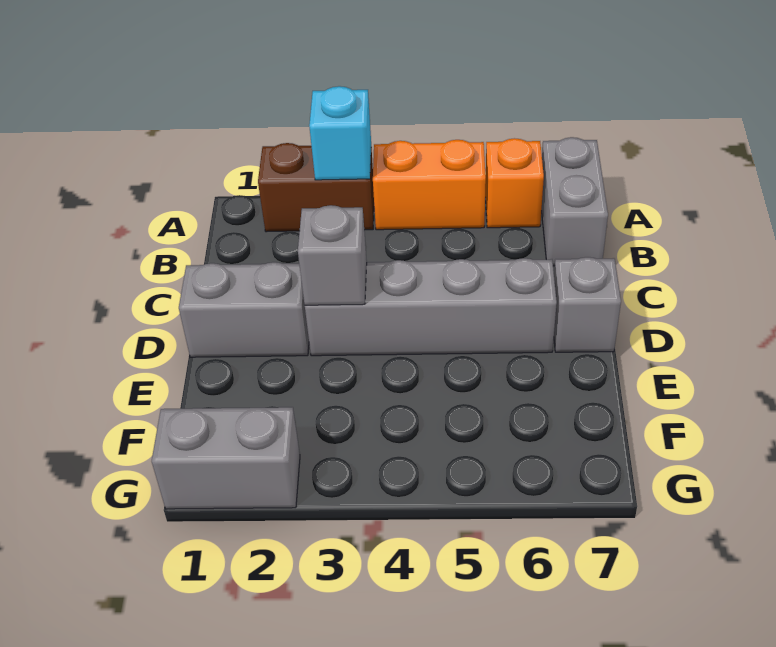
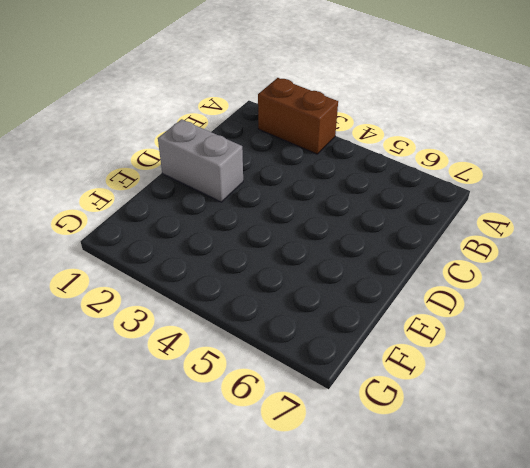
none -> orange brick A4:A5 level 1
none -> orange brick A6 level 1

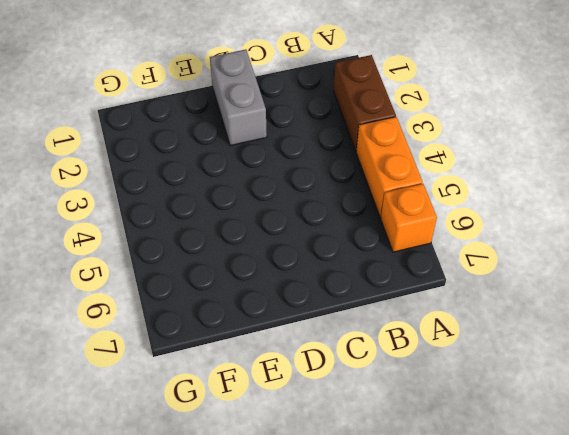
none -> grey brick A7:B7 level 1
none -> grey brick D3:D6 level 1

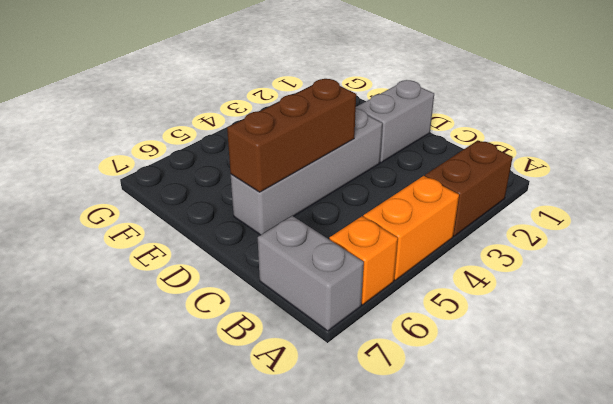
brown brick D4:D6 level 2 -> none
none -> grey brick D7 level 1
none -> grey brick G1:G2 level 1

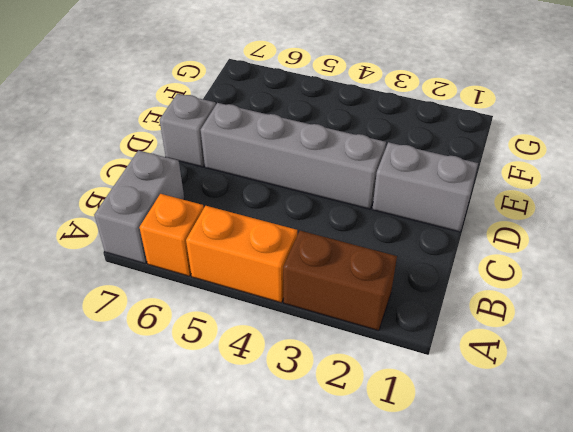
none -> grey brick G1:G2 level 1
none -> cyan brick A3 level 2

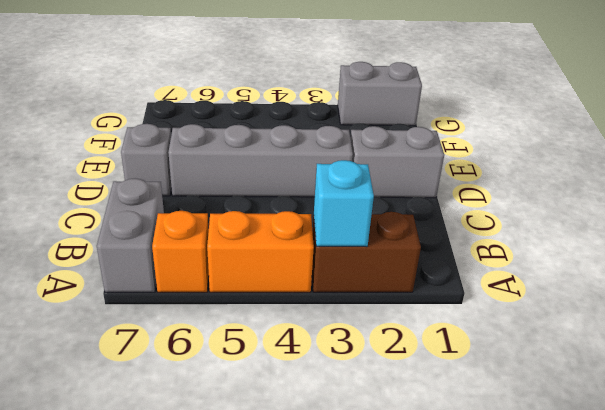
none -> grey brick D3 level 2

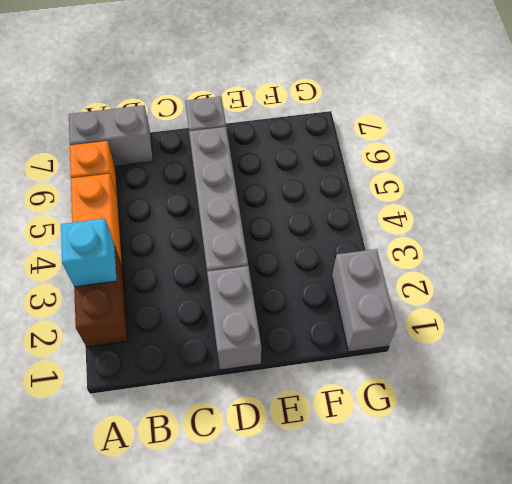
none -> grey brick D3 level 2

